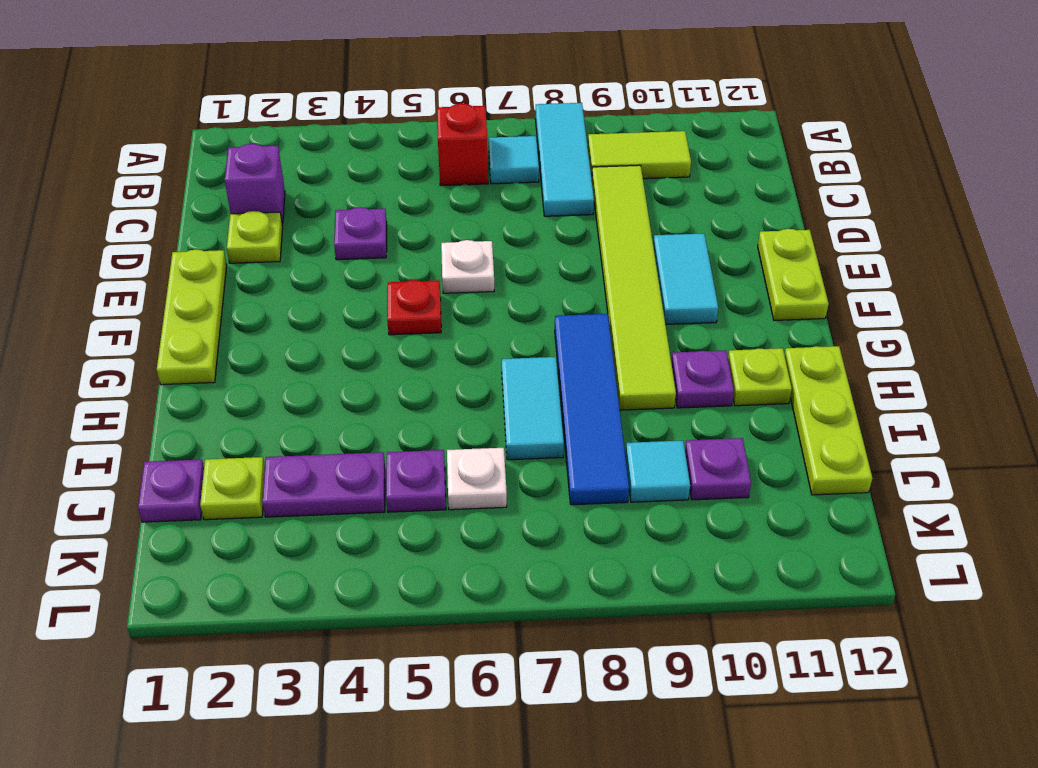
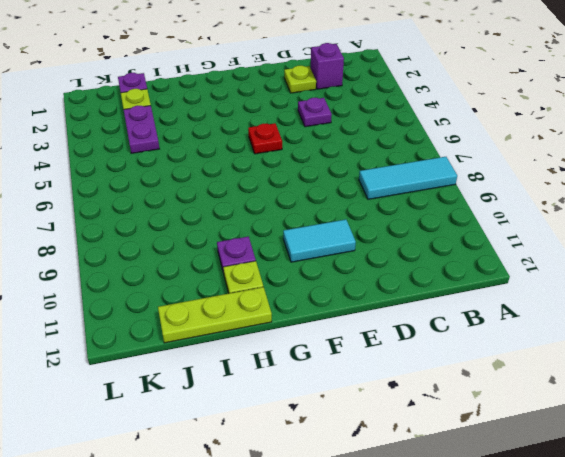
none -> red brick B6 level 1
none -> cyan tile B7 level 1
none -> lime tile B9:B10 level 1

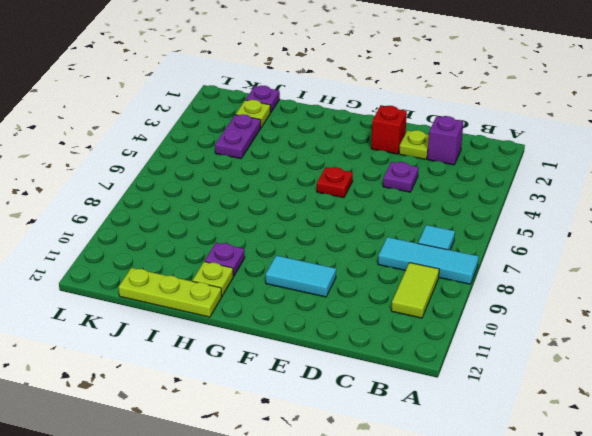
red brick E2 level 1 -> red brick B6 level 1
none -> lime tile C9:H9 level 1
none -> lime plate E1:G1 level 1
none -> white plate E6 level 1

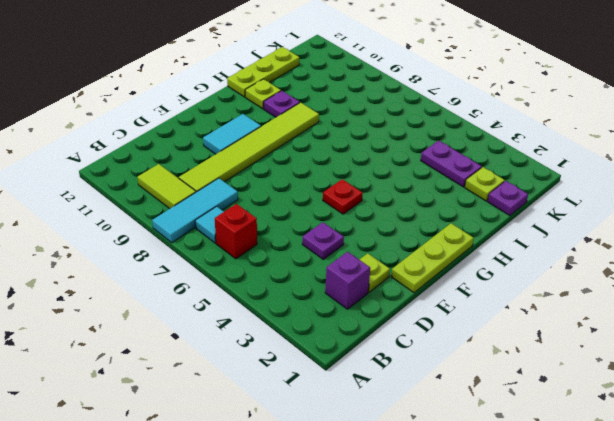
none -> white plate E6 level 1
none -> lime plate E12:F12 level 1
none -> blue tile G8:J8 level 1

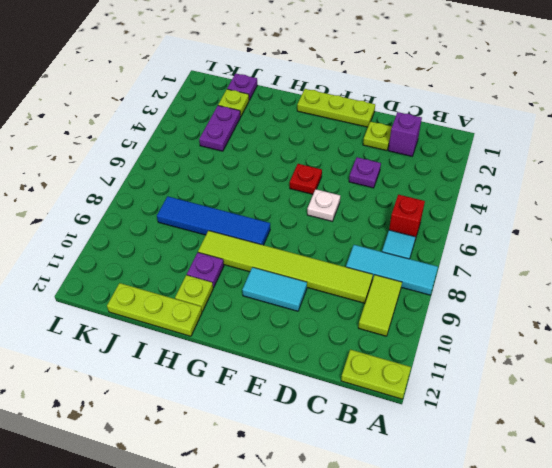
lime plate A12:B12 level 1 -> lime plate E12:F12 level 1
none -> cyan tile H7:I7 level 1
none -> purple plate J5 level 1
none -> white plate J6 level 1

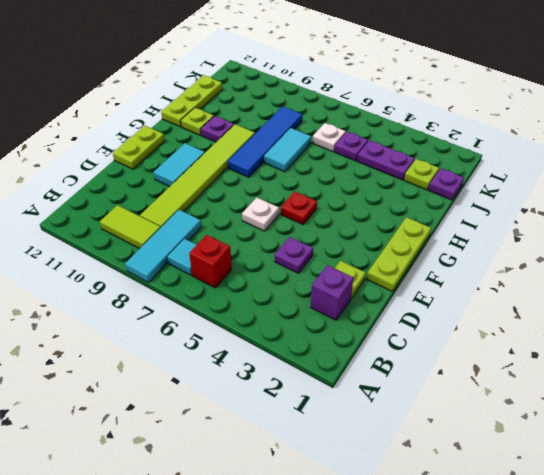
none -> cyan tile J9 level 1
none -> purple plate J10 level 1

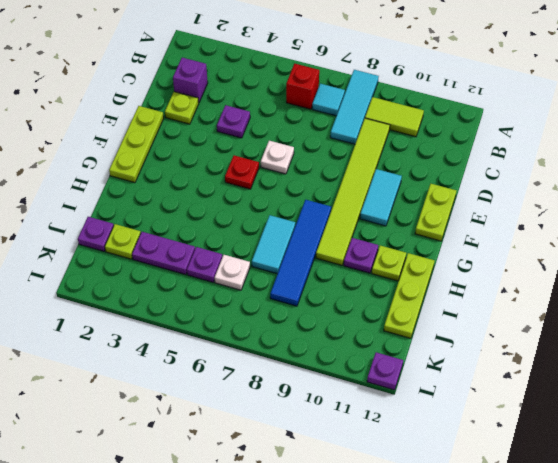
purple plate L12 level 1 -> purple plate J10 level 1
none -> cyan tile J9 level 1

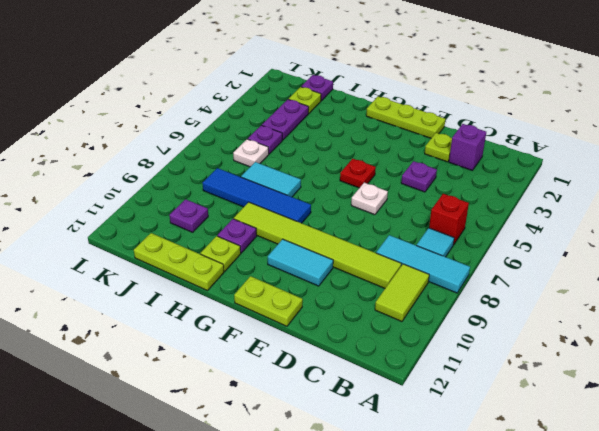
none -> cyan tile J9 level 1

